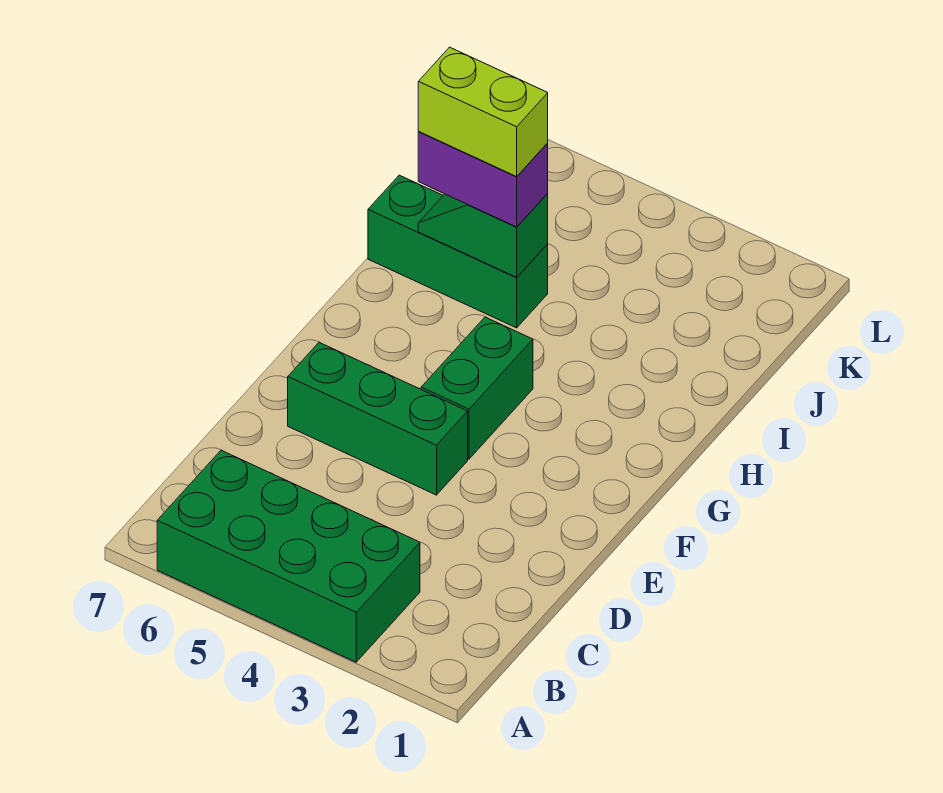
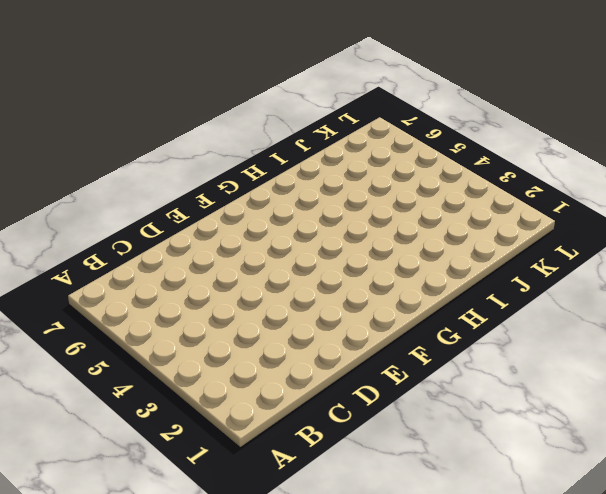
none -> green brick A3:B6 level 1
none -> green brick E4:E6 level 1

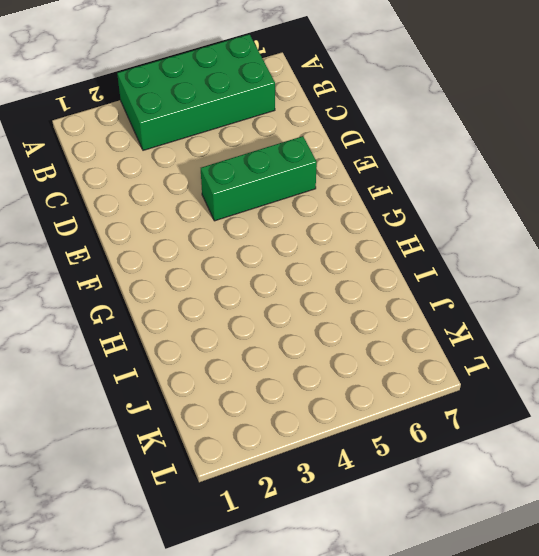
none -> green brick F4:G4 level 1
none -> green brick I5:I7 level 1

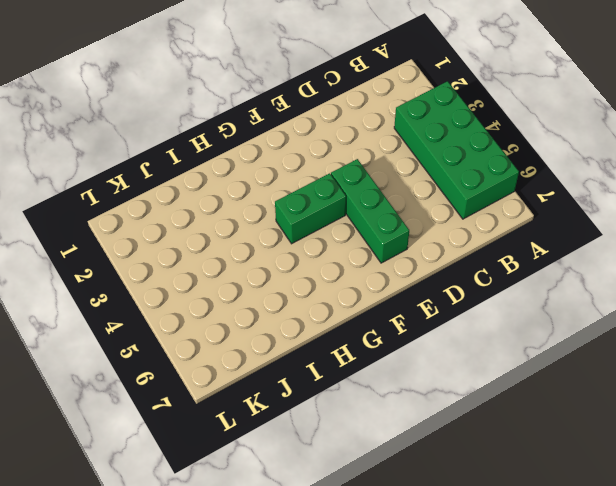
none -> green brick I5:I7 level 1
none -> green slope I5:I6 level 2 top 5

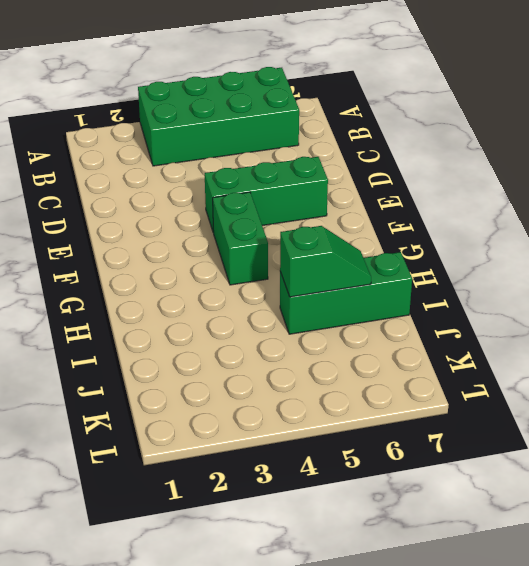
none -> purple brick I5:I6 level 3
none -> lime brick I5:I6 level 4

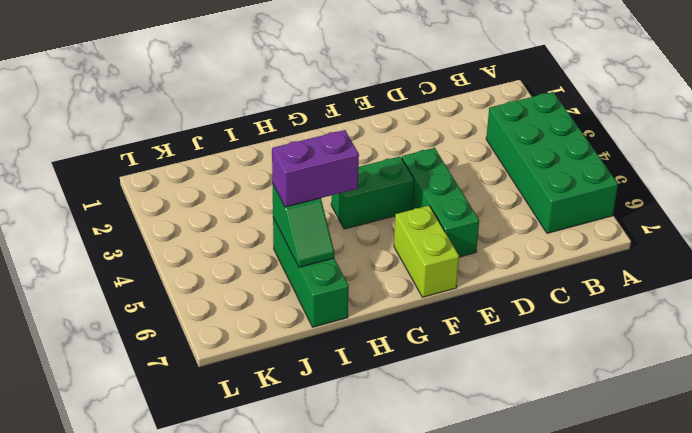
lime brick F6:F7 level 1 -> lime brick I5:I6 level 4
purple brick H5:I5 level 3 -> purple brick I5:I6 level 3

